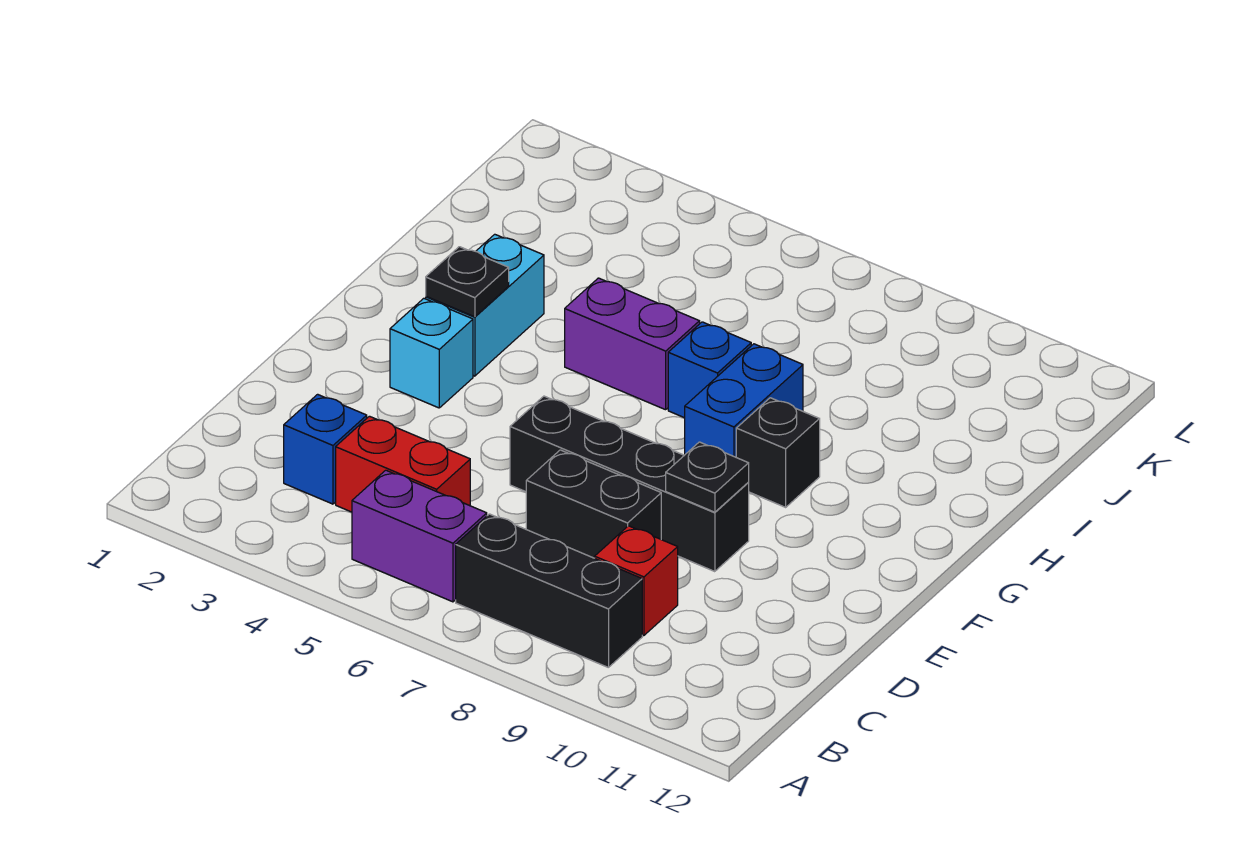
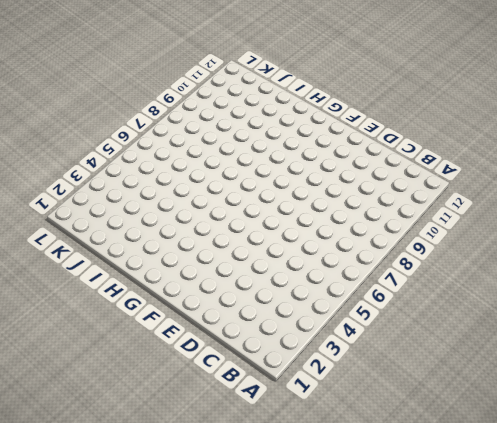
none -> purple brick B5:B6 level 1
none -> black brick B7:B9 level 1
none -> blue brick C3 level 1

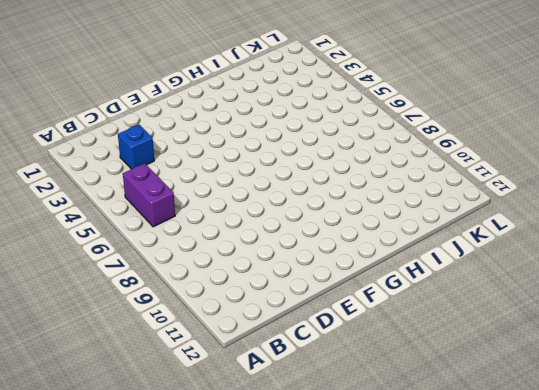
none -> black brick B7:B9 level 1
none -> red brick C4:C5 level 1
none -> red brick C9 level 1

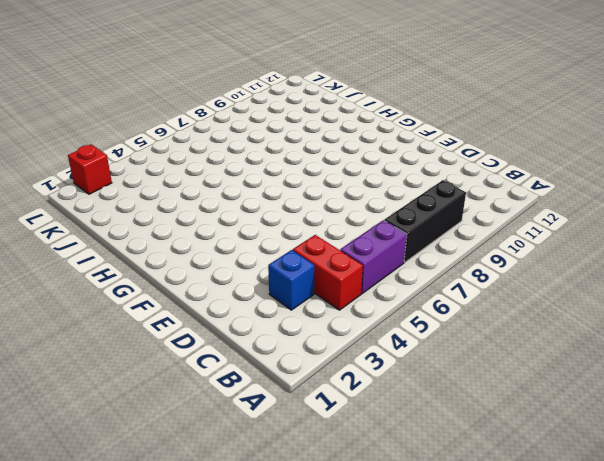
red brick B4:C4 level 1 -> red brick C4:C5 level 1
red brick L2 level 1 -> red brick C9 level 1
none -> black brick D7:D8 level 1
none -> black brick E6:E9 level 1
none -> cyan brick F3 level 1

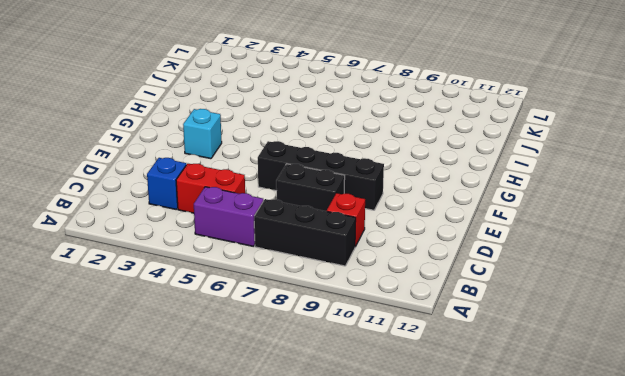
none -> cyan brick G3:H3 level 1
none -> blue brick G8:H8 level 1
none -> black brick G9 level 1

